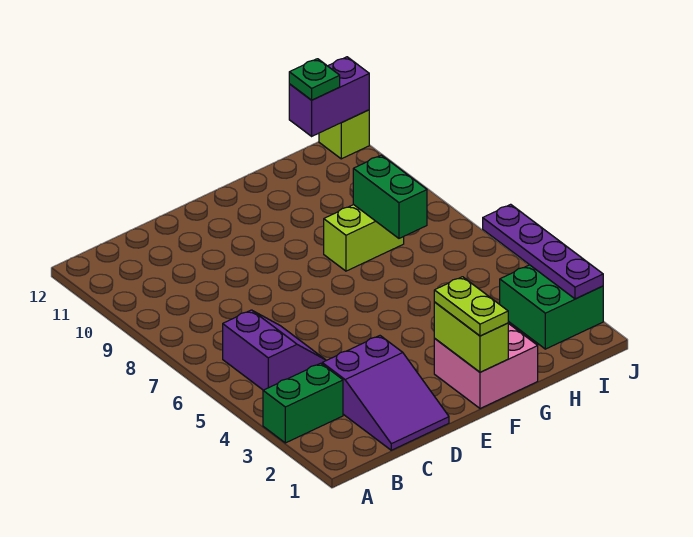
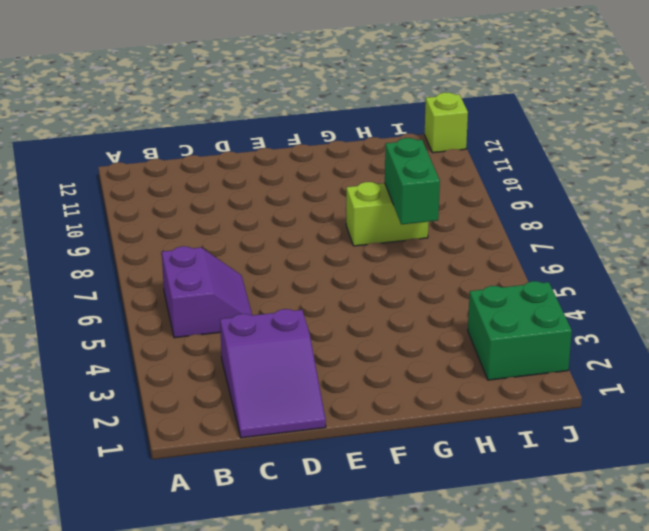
none -> green brick A3:B3 level 1
none -> pink brick F1:G2 level 1
none -> lime brick F1:F2 level 2

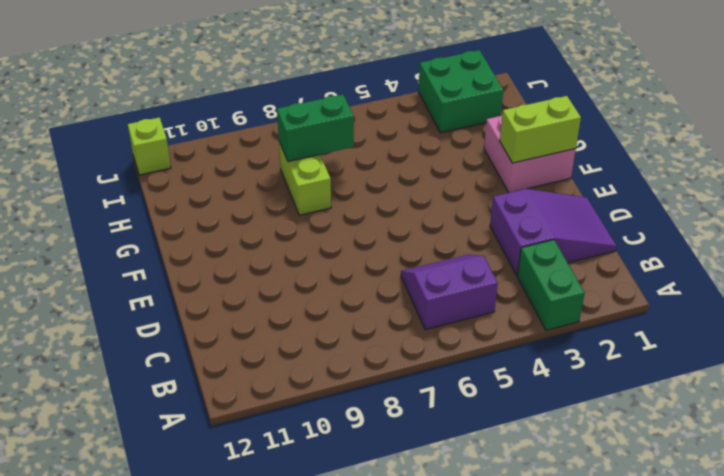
none -> purple brick I12:J12 level 2
none -> purple plate J2:J5 level 2
none -> lime plate F1:F2 level 3

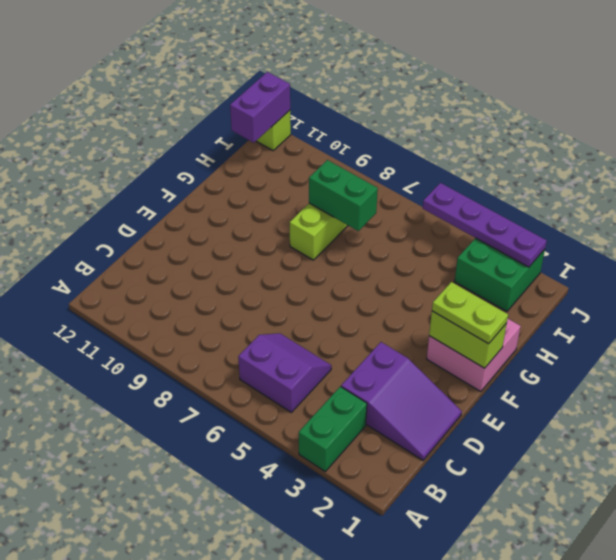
none -> green plate I12 level 3

